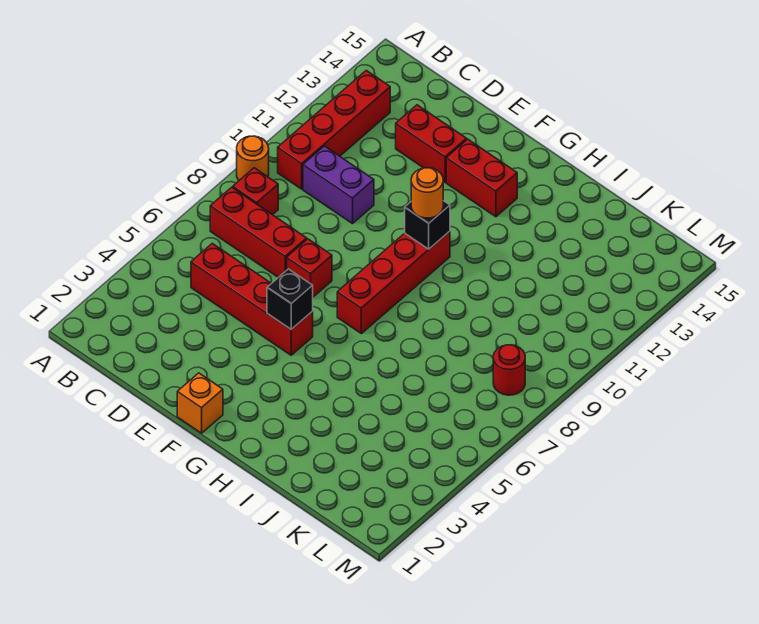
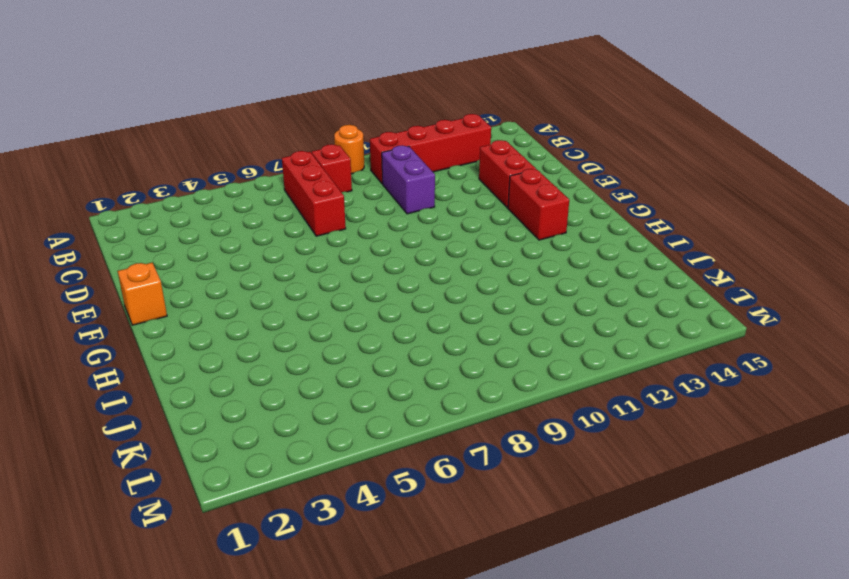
none -> red brick C5:F5 level 1
none -> red brick E7 level 1
none -> red brick G7:G10 level 1

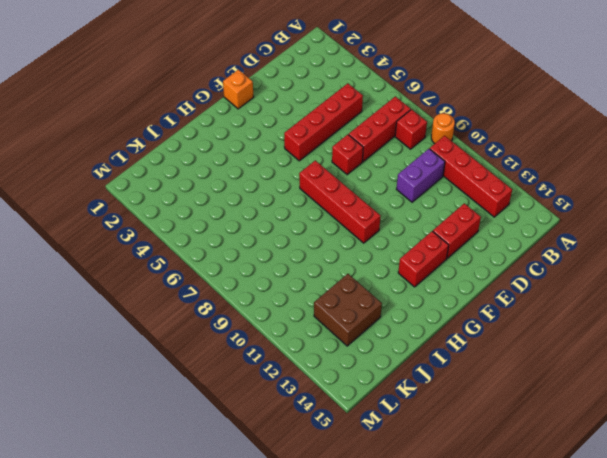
brown brick J12:K13 level 1 -> none
none -> red round brick L8 level 1
none -> black brick F5 level 2
none -> black brick G10 level 2

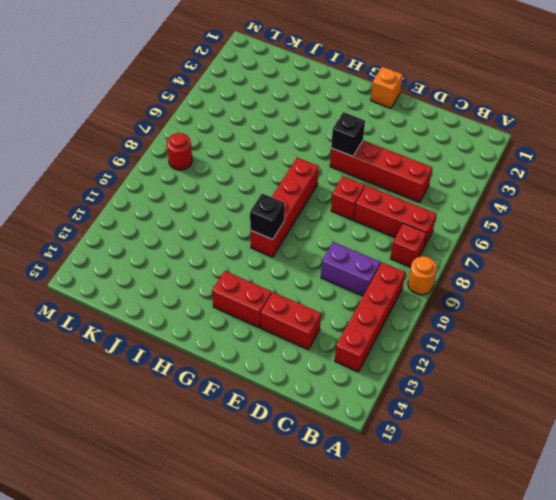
none -> orange round brick G10 level 3

